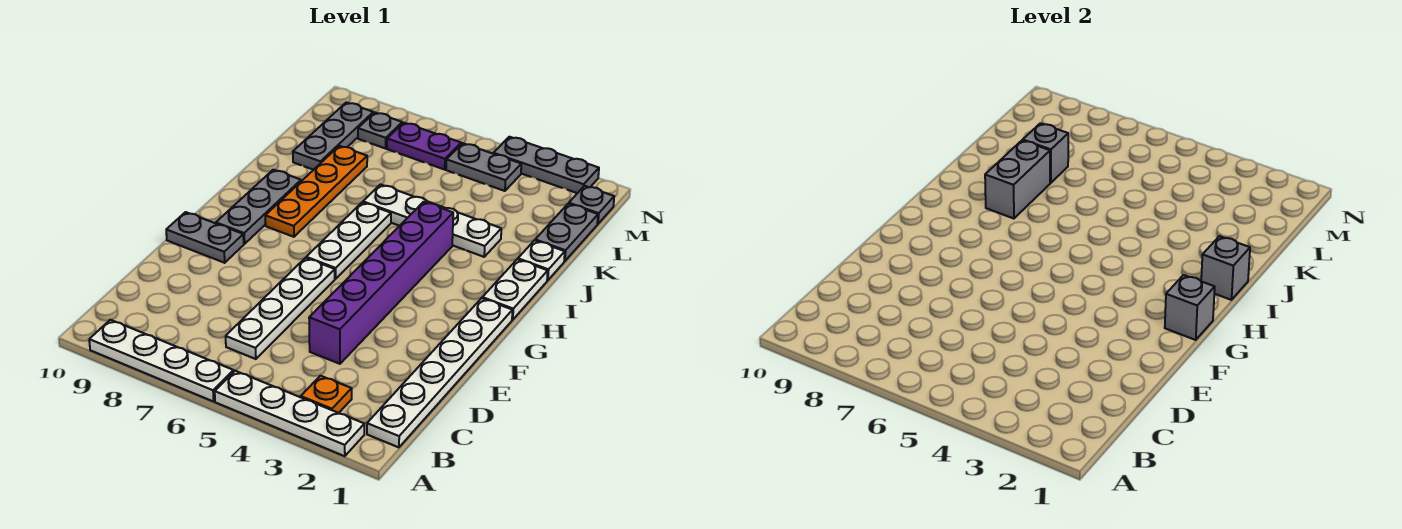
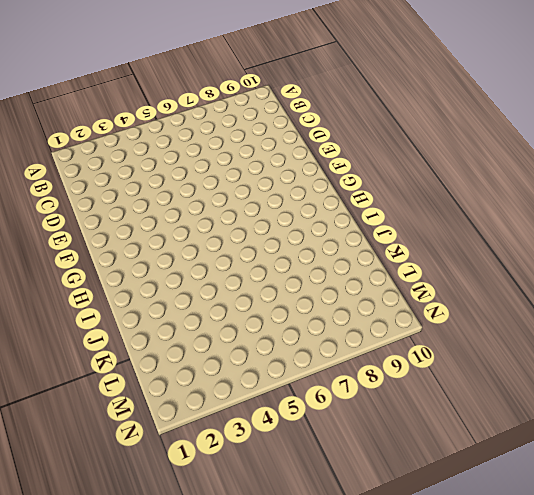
none -> white plate A2:A5 level 1
none -> white plate A6:A9 level 1
none -> white plate B1:G1 level 1

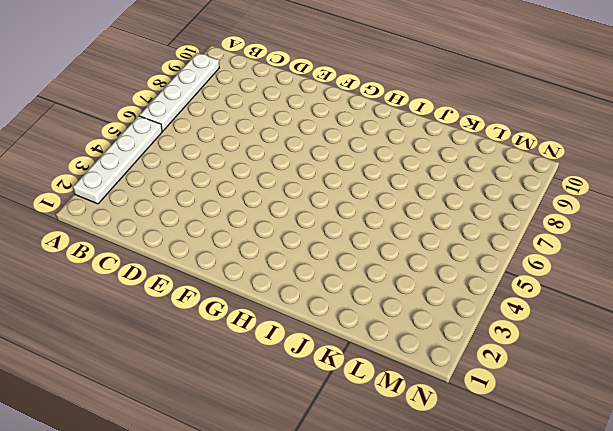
none -> white plate B1:G1 level 1
none -> orange plate B3 level 1
none -> white plate C6:F6 level 1

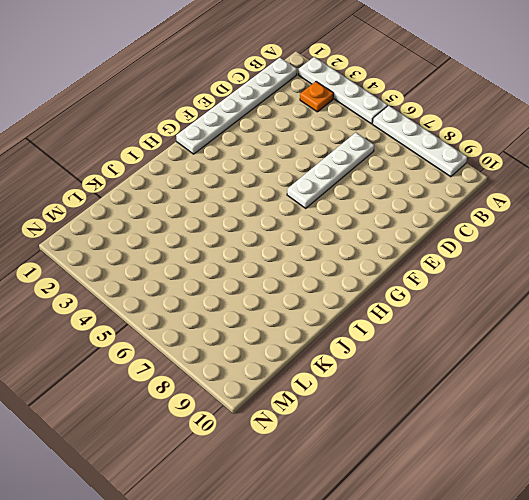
none -> purple brick D4:I4 level 1
none -> grey plate F9:F10 level 1
none -> white plate G6:I6 level 1

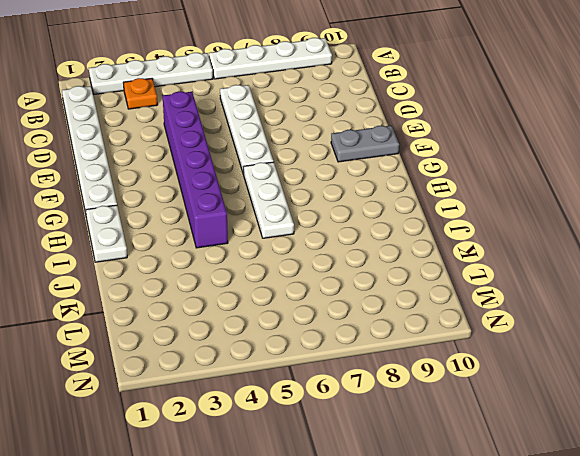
none -> grey plate G9:I9 level 1
none -> orange plate H8:K8 level 1
none -> white plate J1 level 1

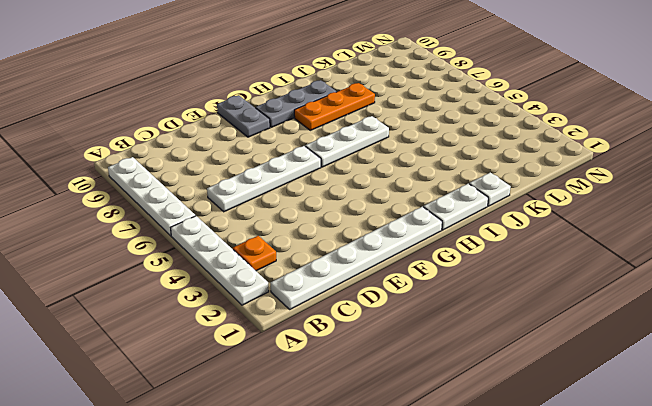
orange plate H8:J8 level 1 -> orange plate H8:K8 level 1
none -> purple brick D4:I4 level 1
none -> white plate J3:J6 level 1
none -> grey plate K1:L1 level 1

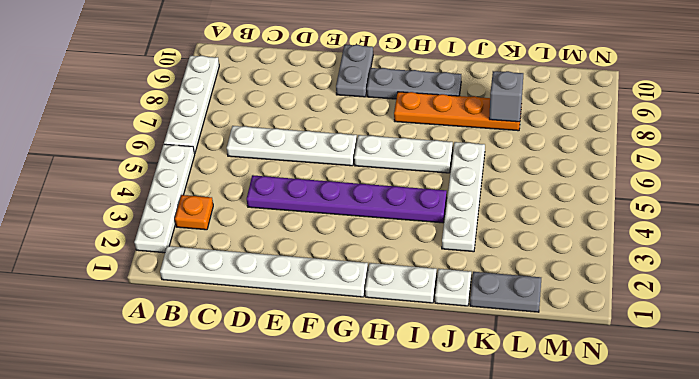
purple plate D4:I4 level 1 -> purple brick D4:I4 level 1
none -> grey plate K9:M9 level 1
none -> grey plate M1 level 1
none -> grey plate M4:M5 level 1

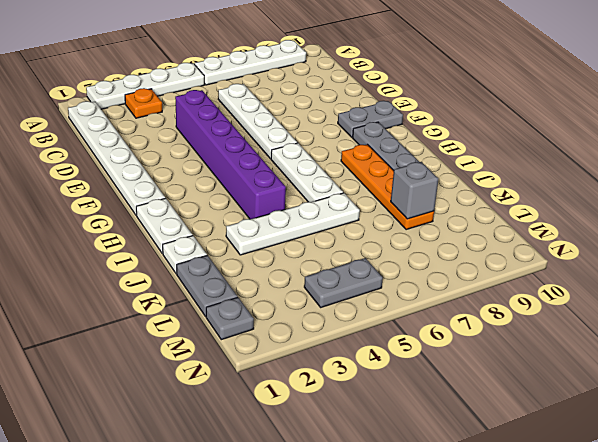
none -> grey plate K9:M9 level 1
none -> purple plate M6:M7 level 1
none -> grey plate M8 level 1

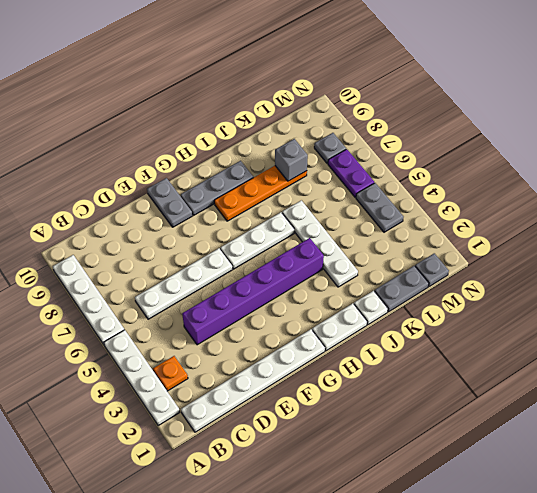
none -> grey plate K9:M9 level 1
none -> grey plate N2:N4 level 1
none -> grey brick G1 level 2

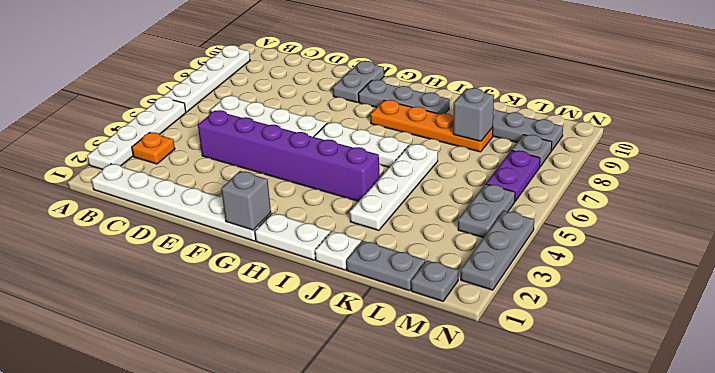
none -> grey brick I1 level 2
none -> grey brick I8:J8 level 2

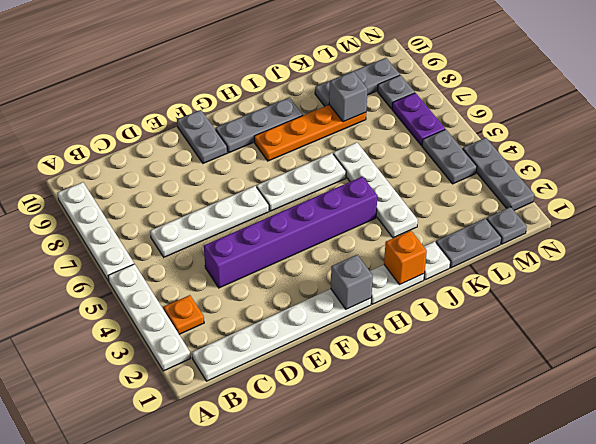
orange brick I1 level 2 -> grey brick I1 level 2
none -> grey brick I8:J8 level 2

